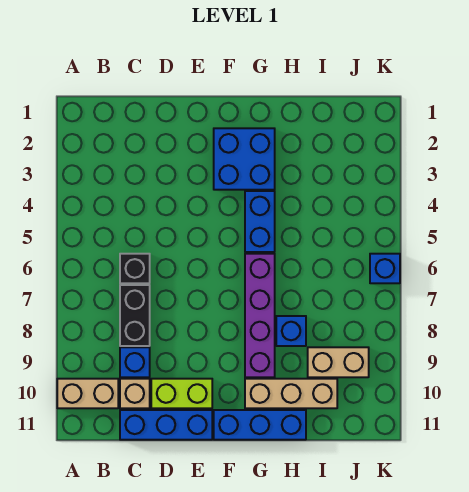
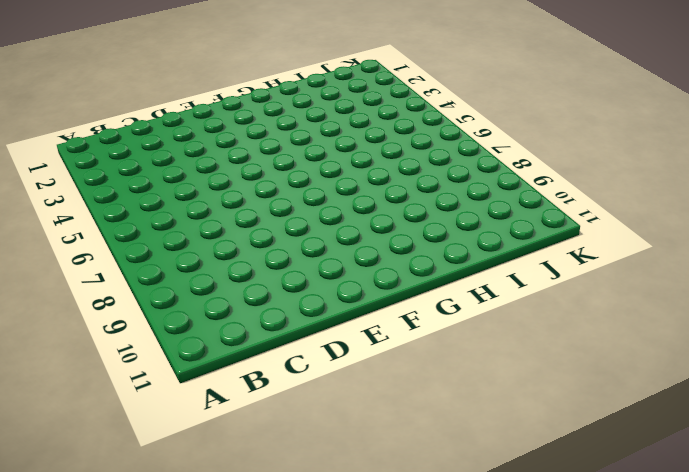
none -> tan brick A10:B10 level 1
none -> black brick C6 level 1
none -> black brick C7:C8 level 1

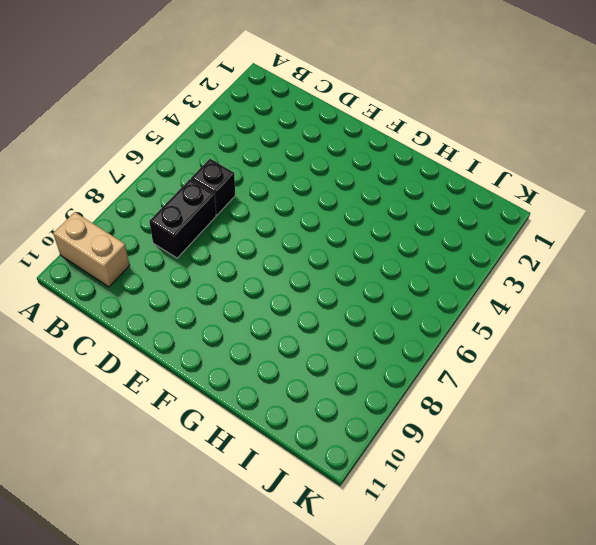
none -> blue brick C9 level 1
none -> tan brick C10 level 1
none -> blue brick C11:E11 level 1

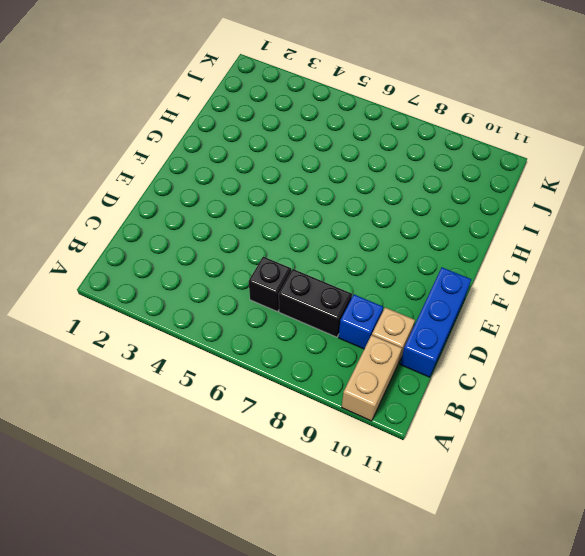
none -> lime brick D10:E10 level 1
none -> blue brick F2:G3 level 1
none -> blue brick F11:H11 level 1

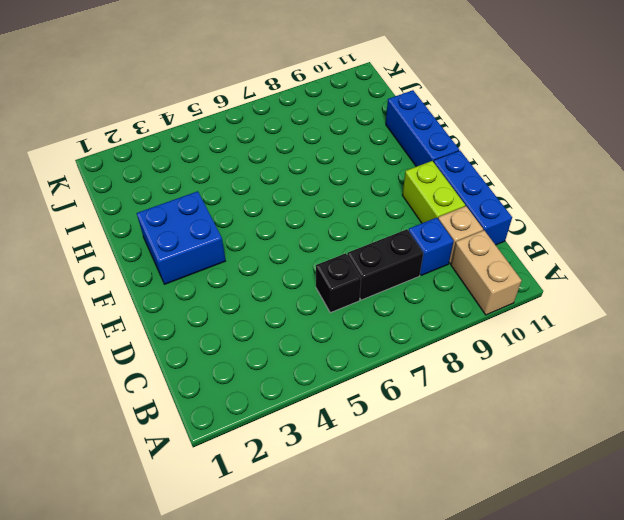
none -> blue brick G4:G5 level 1
none -> purple brick G6:G9 level 1
none -> tan brick G10:I10 level 1

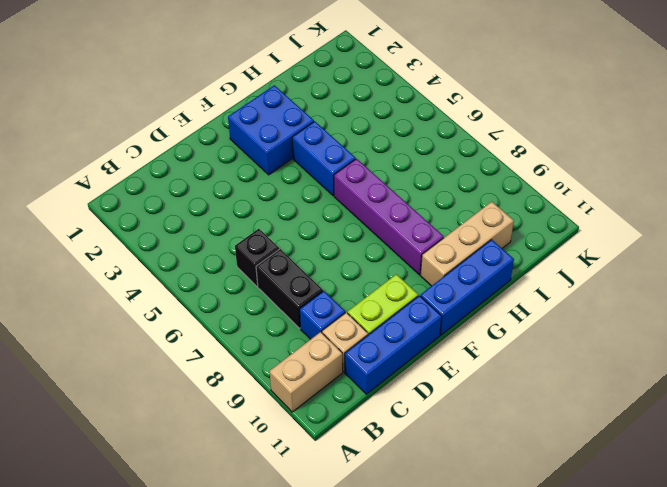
none -> blue brick H8 level 1
none -> tan brick I9:J9 level 1
none -> blue brick K6 level 1

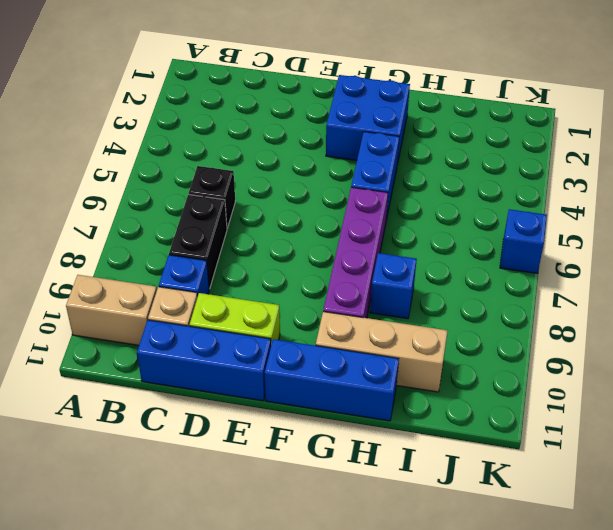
none -> tan brick I9:J9 level 1

